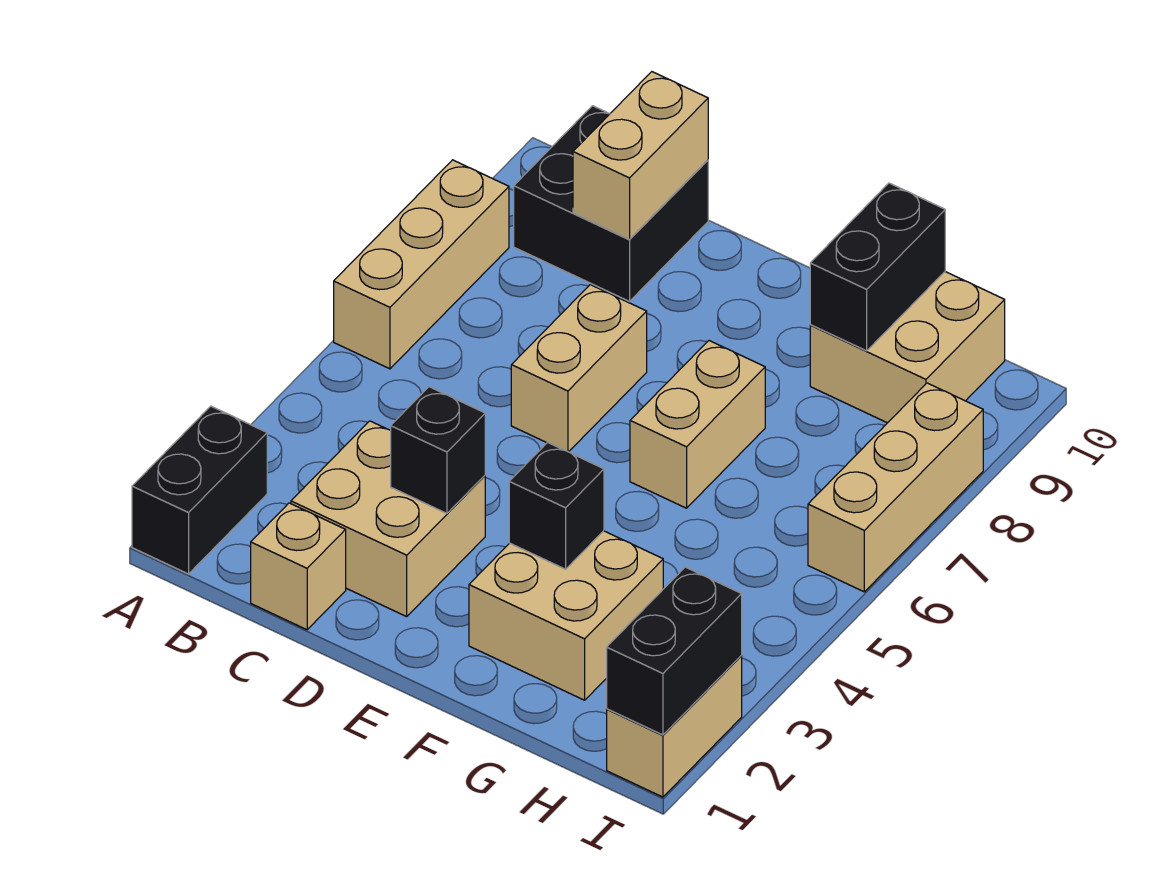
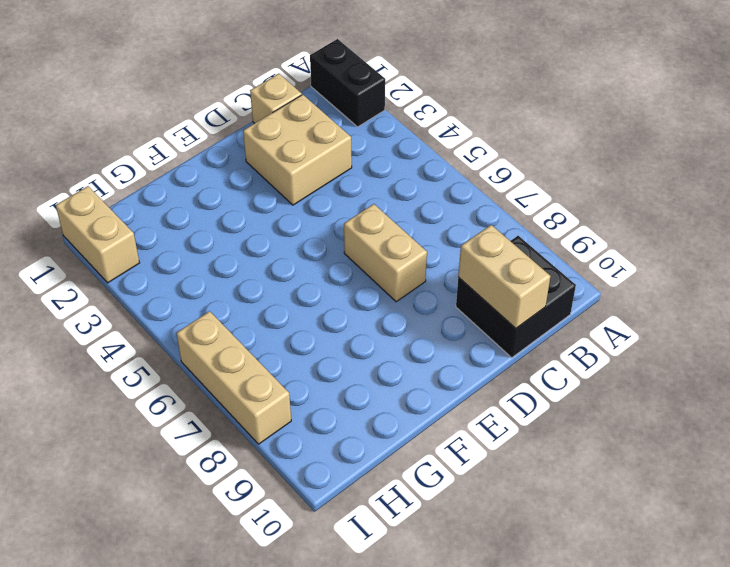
none -> tan brick A6:A8 level 1
none -> tan brick F2:G3 level 1
none -> tan brick F6:F7 level 1

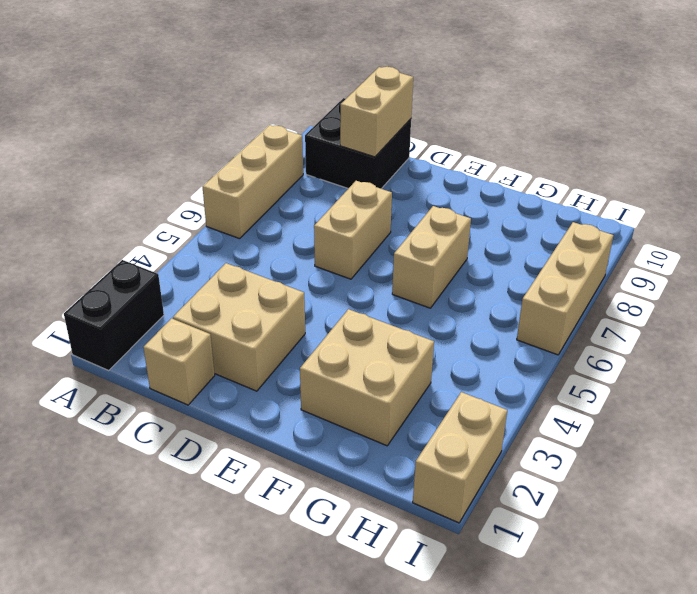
none -> tan brick G9:H10 level 1
none -> black brick D3 level 2
none -> black brick F3 level 2

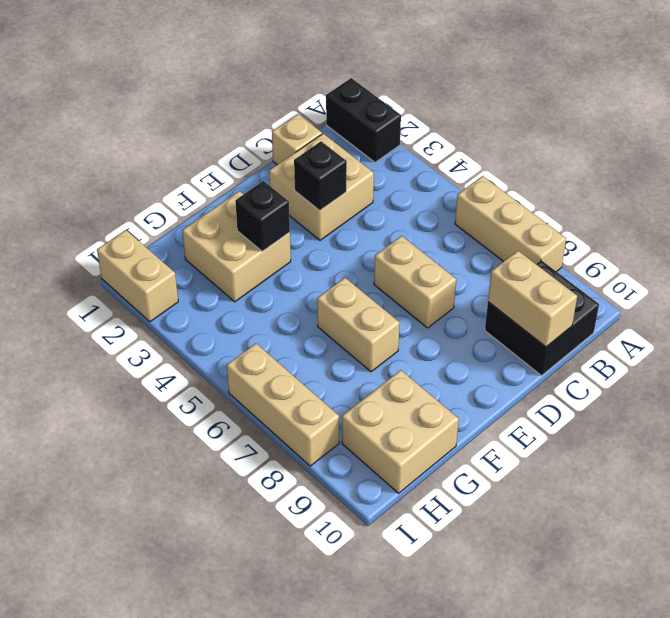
none -> black brick G9:G10 level 2
none -> black brick I1:I2 level 2

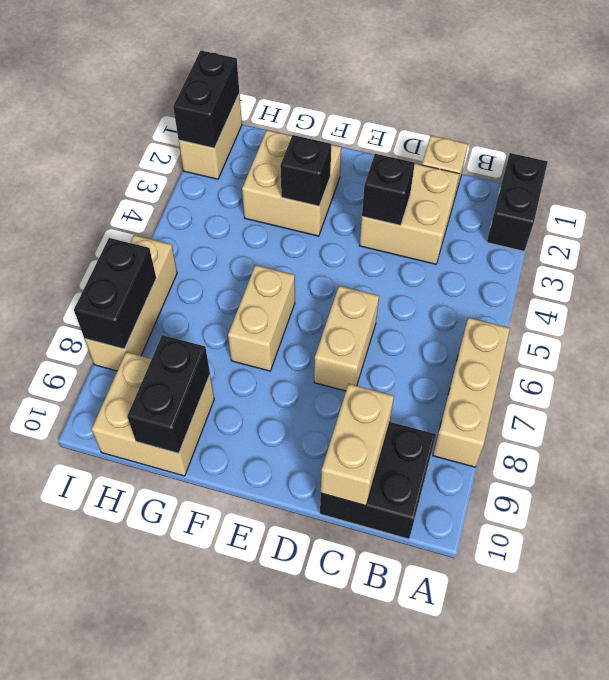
black brick I7:I8 level 2 -> none

